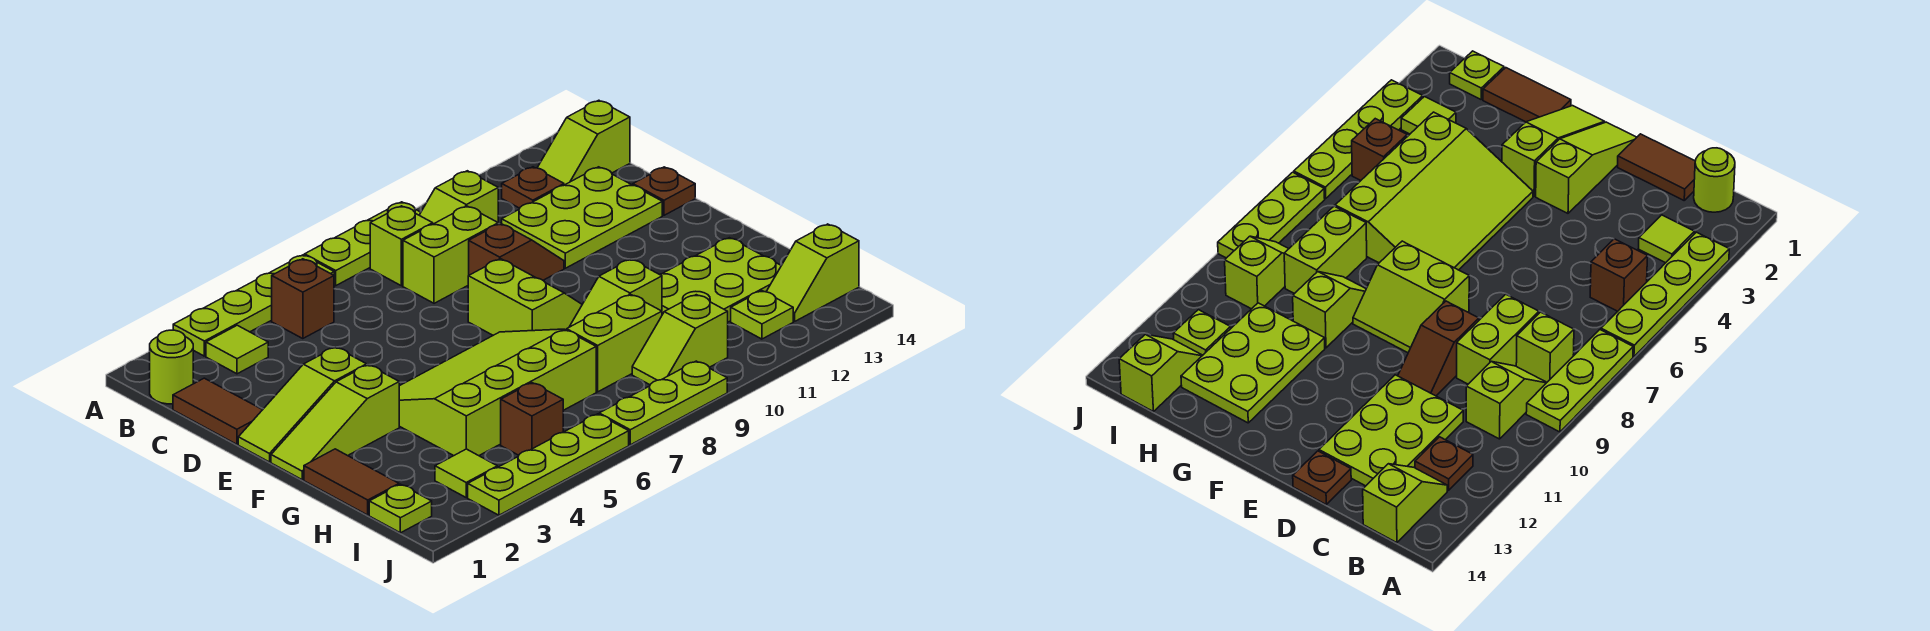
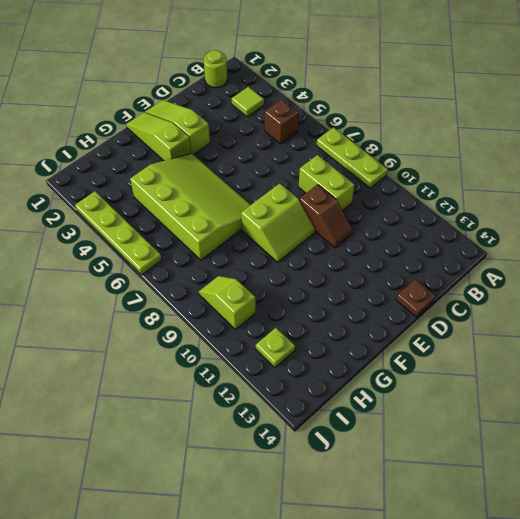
none -> lime plate A3:A6 level 1
none -> lime brick B8 level 1
none -> lime slope B9:B10 level 1 top 10
none -> brown plate B12 level 1

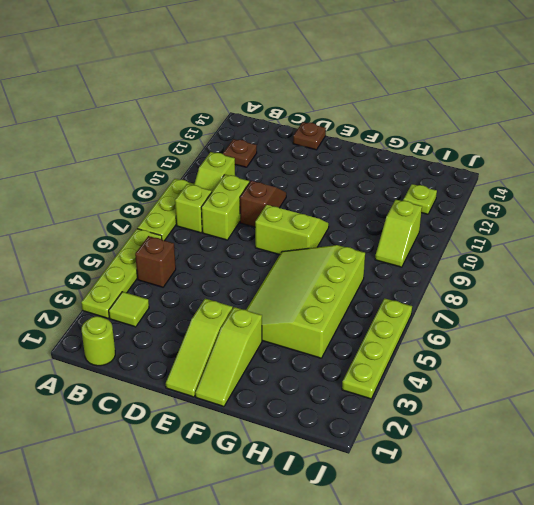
none -> lime slope B13:B14 level 1 top 14
none -> brown tile C1:D1 level 1
none -> lime plate C11:D13 level 1
none -> brown tile G1:H1 level 1

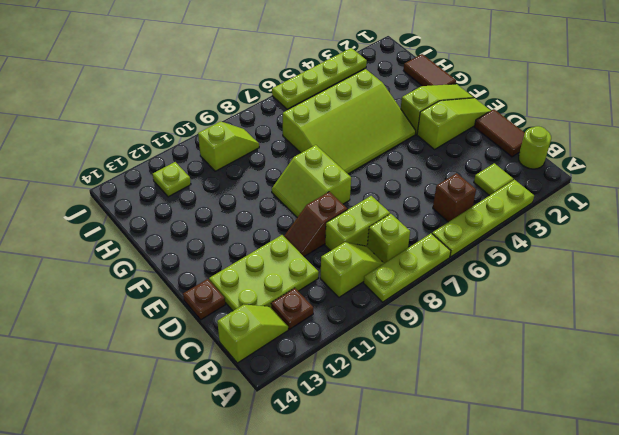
none -> lime slope G9:G10 level 1 top 10
none -> lime plate G11:H13 level 1
none -> lime brick H8:H9 level 1
none -> lime plate I1 level 1

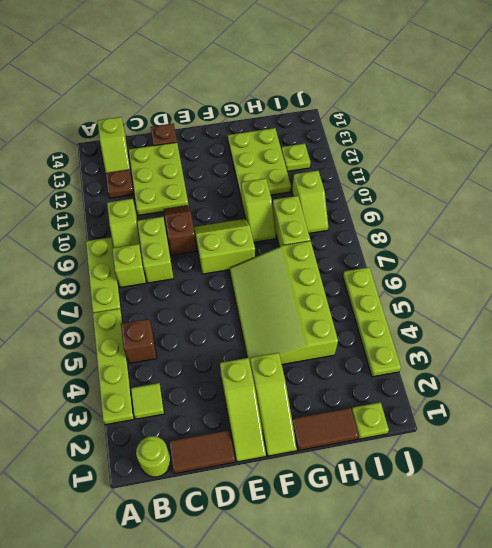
none -> lime tile I3 level 1
none -> brown brick I5 level 1
none -> lime slope I13:I14 level 1 top 14
none -> lime plate J7:J9 level 1

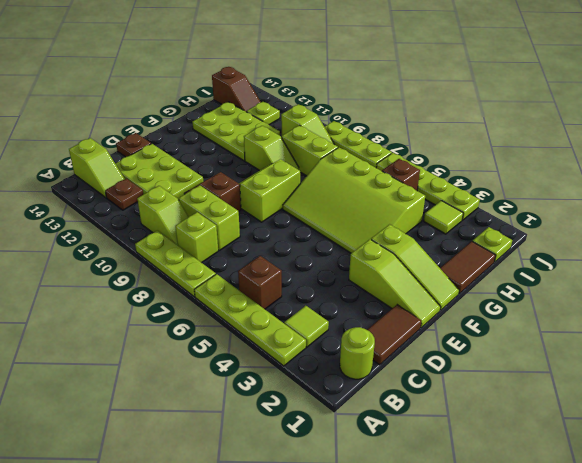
brown slope I13:I14 level 1 top 14 -> lime slope I13:I14 level 1 top 14

